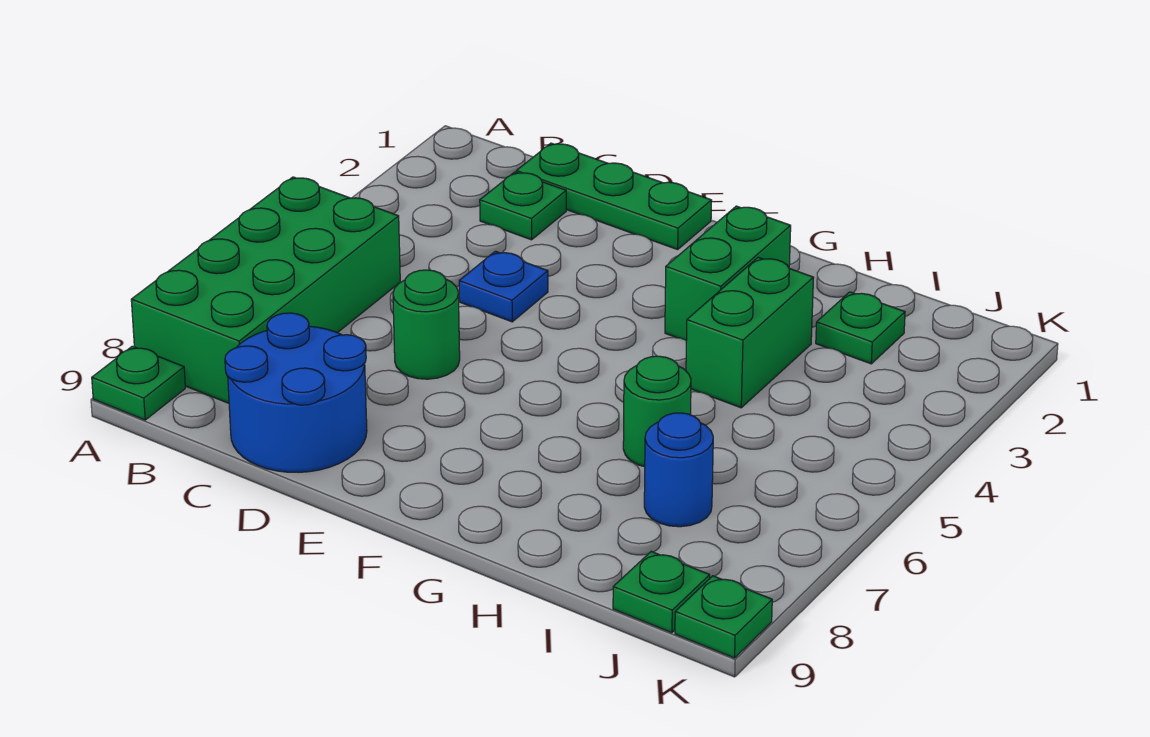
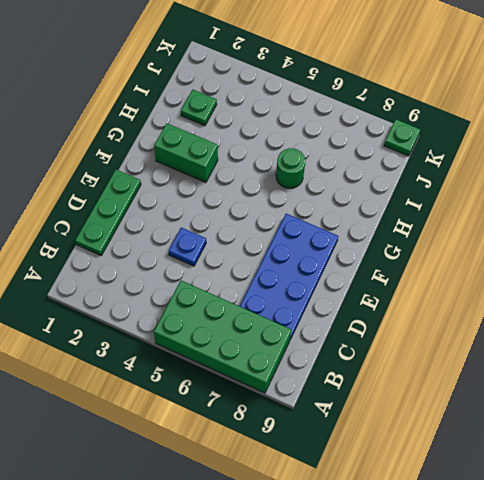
blue plate C7:F8 level 1 -> blue round brick C8:D9 level 1
none -> green plate A9 level 1
none -> green plate C2 level 1
none -> green round brick D6 level 1

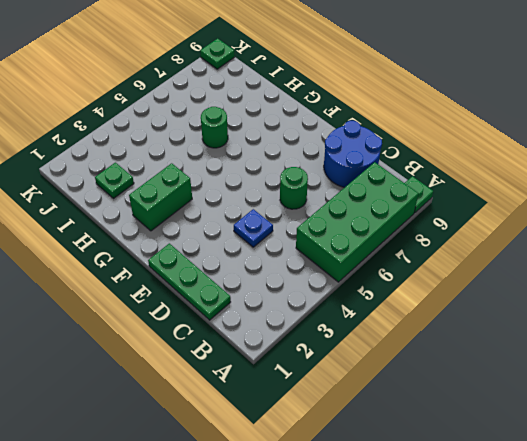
none -> green plate C2 level 1
none -> green brick H3:H4 level 1
none -> blue round brick I7 level 1

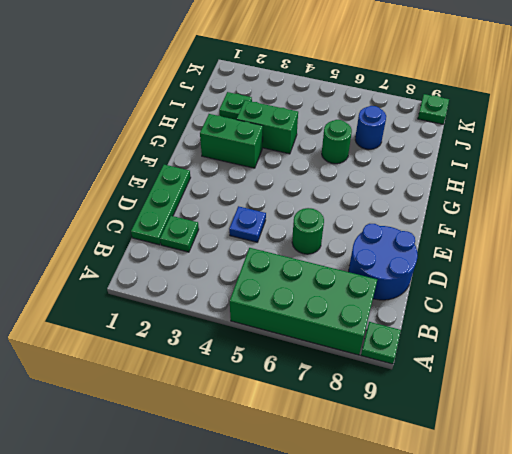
none -> green plate J9 level 1

